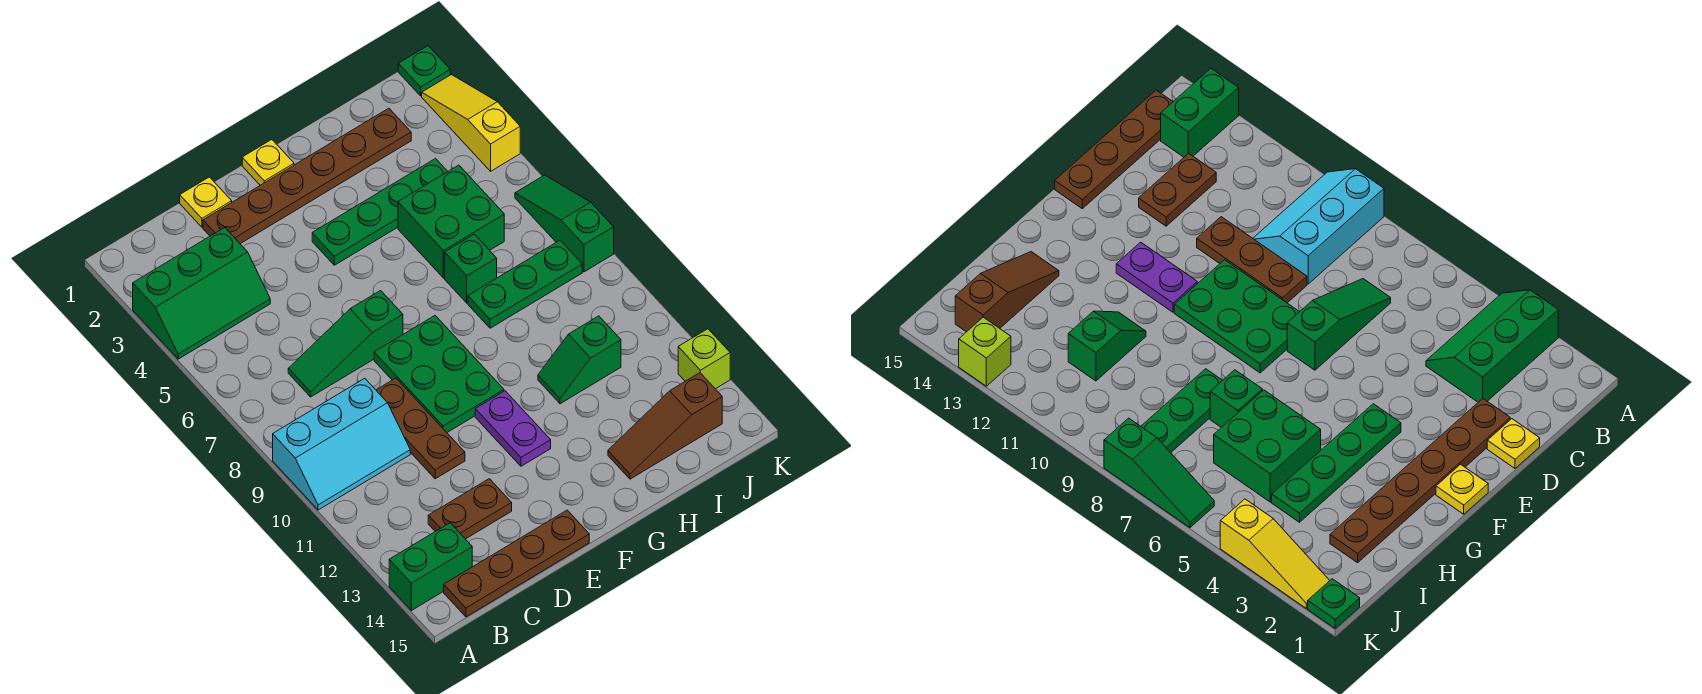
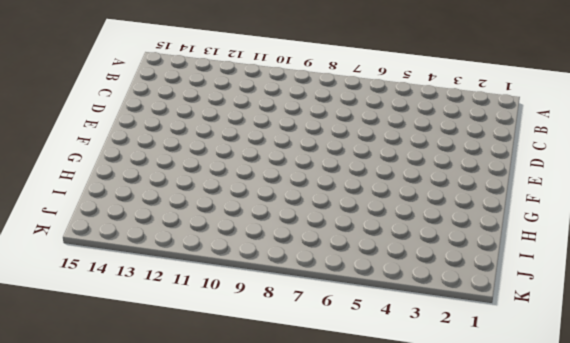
none -> green slope A3:C4 level 1 top 3
none -> cyan slope A9:C10 level 1 top 9
none -> green brick A14:B14 level 1

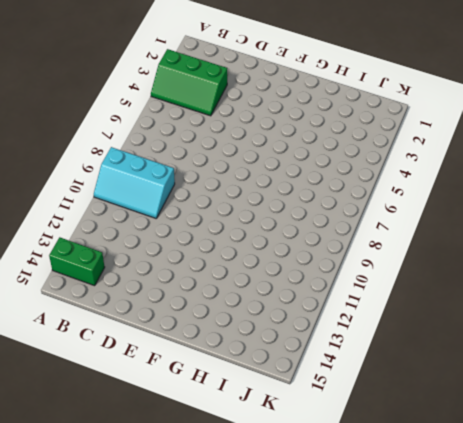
none -> brown plate B15:E15 level 1
none -> green slope C7:E7 level 1 top E
none -> brown plate C13:D13 level 1

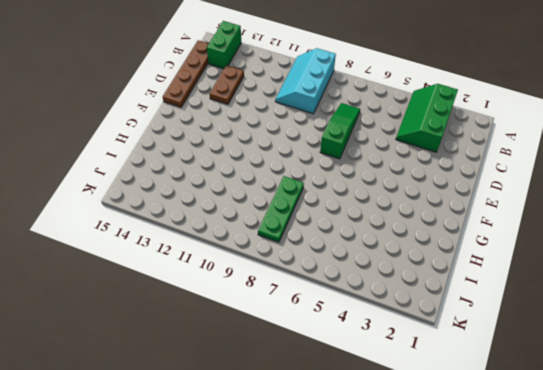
none -> yellow plate D1 level 1
none -> brown plate D2:I2 level 1
none -> brown plate D9:D11 level 1

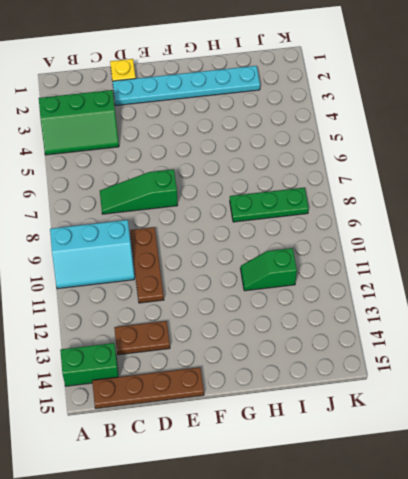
cyan plate D2:I2 level 1 -> brown plate D2:I2 level 1
none -> green plate E8:F10 level 1
none -> yellow plate F1 level 1
none -> green plate F4:I4 level 1

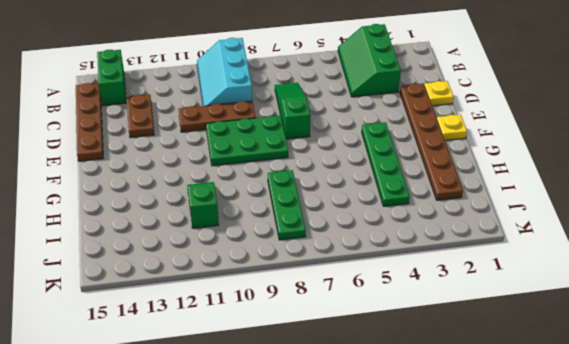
none -> purple plate F11:F12 level 1
none -> green brick H5:I6 level 1
none -> green brick H7 level 1

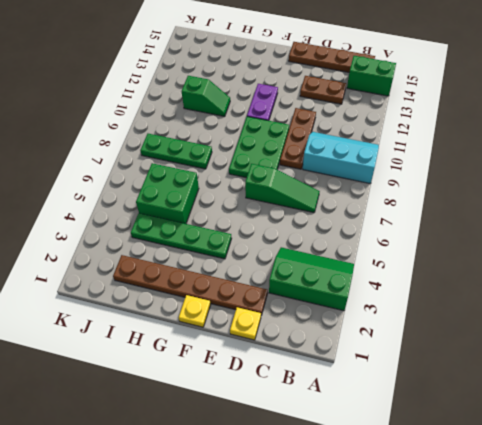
none -> green brick H7 level 1
none -> brown slope H14:J14 level 1 top J
none -> green plate K1 level 1

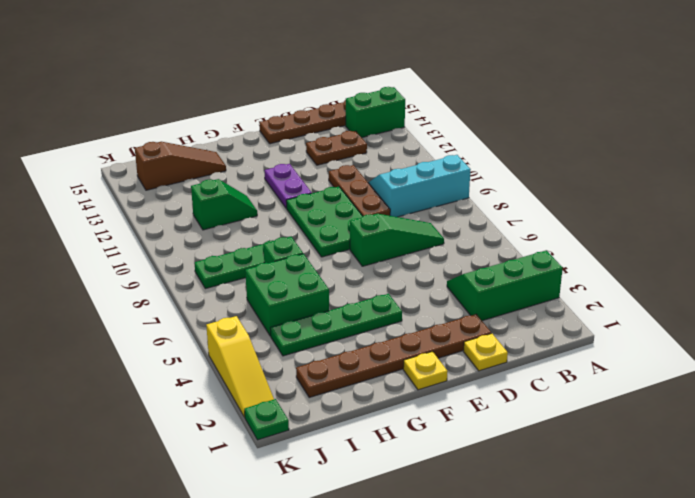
none -> green slope K6:K8 level 1 top 8
none -> lime brick K13 level 1

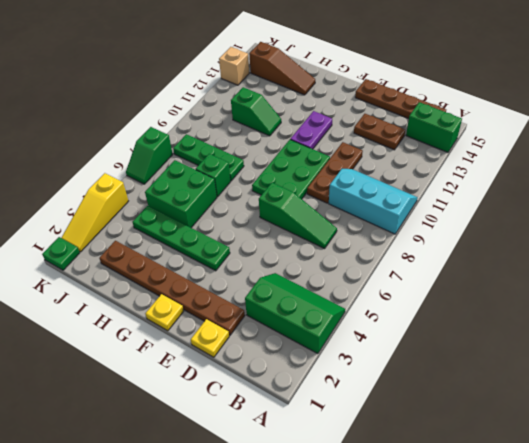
green slope K6:K7 level 1 top 7 -> green slope K6:K8 level 1 top 8
tan brick K13 level 1 -> lime brick K13 level 1

